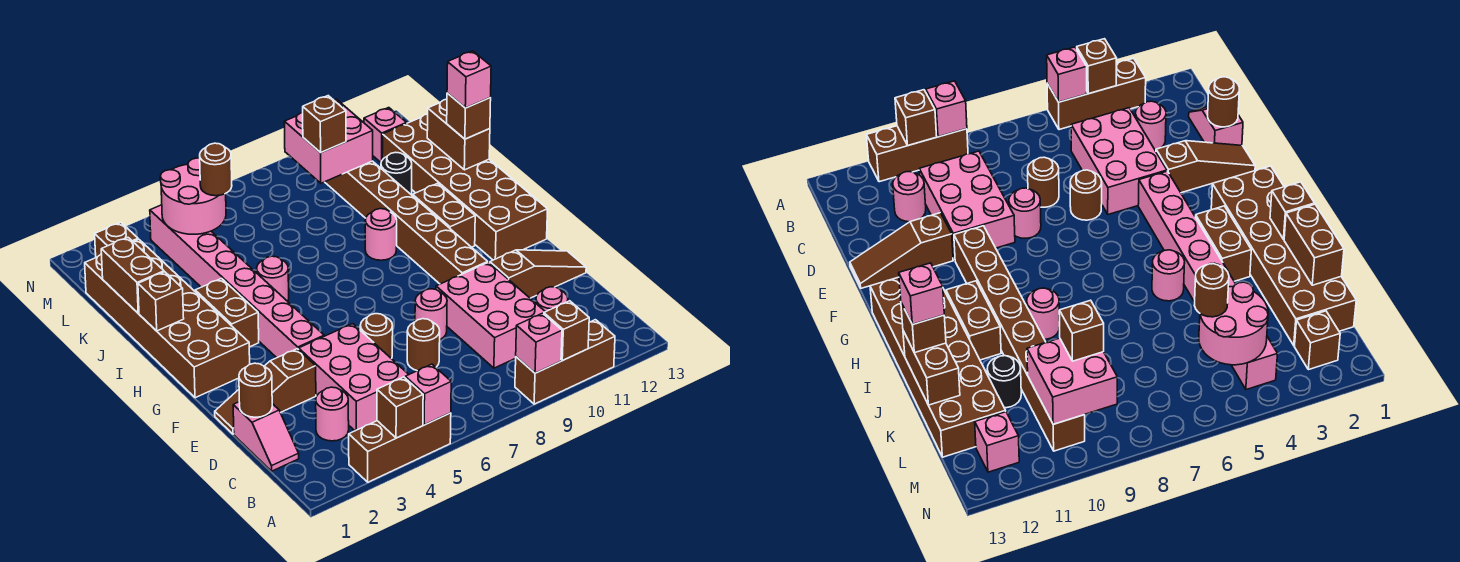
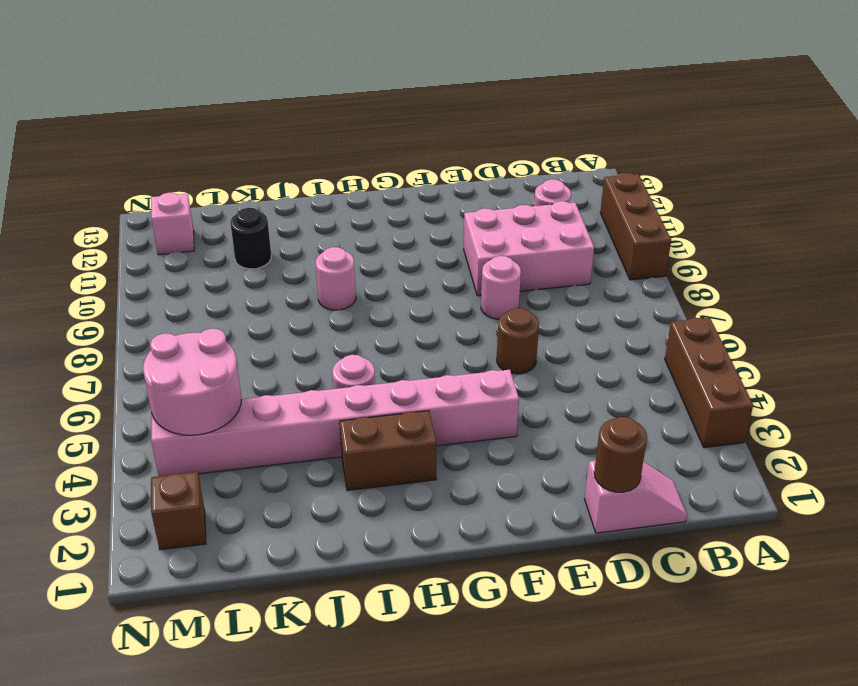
none -> pink round brick C3 level 1
none -> pink brick C4:E5 level 1
none -> brown round brick D7 level 1
none -> brown slope E1:E3 level 1 top 3

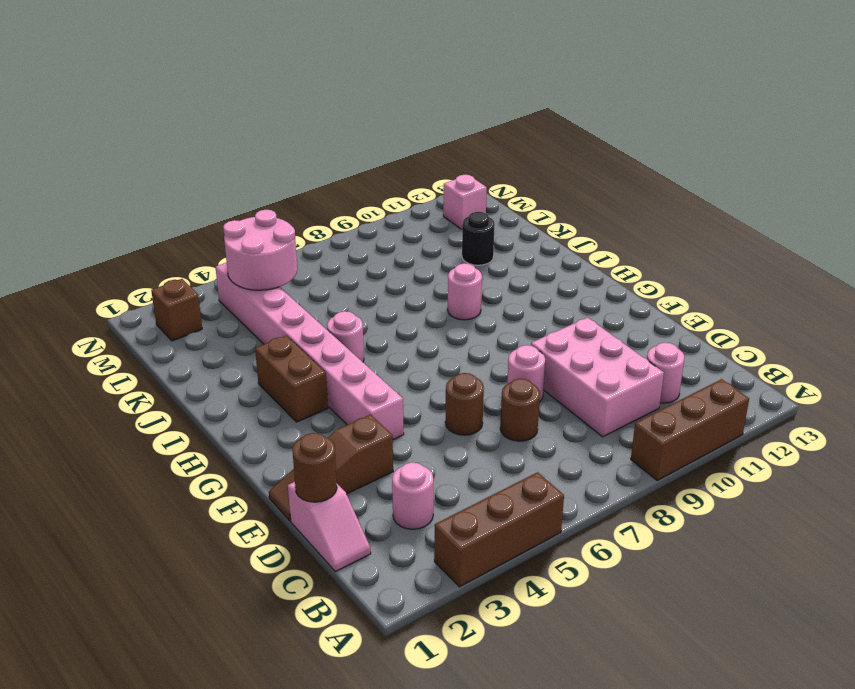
none -> pink brick C4:E5 level 1
none -> brown slope E11:E13 level 1 top 11
none -> brown brick F10:M10 level 1
none -> brown brick G1:L2 level 1

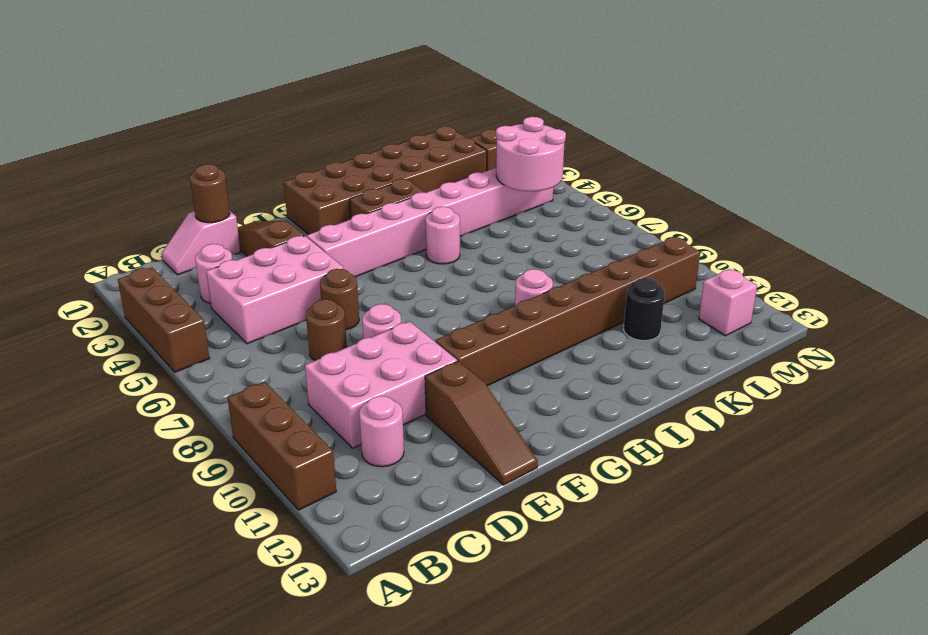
none -> brown brick G12:L13 level 1
none -> brown brick H11:I11 level 1
none -> brown brick A4 level 2
none -> pink brick A5 level 2

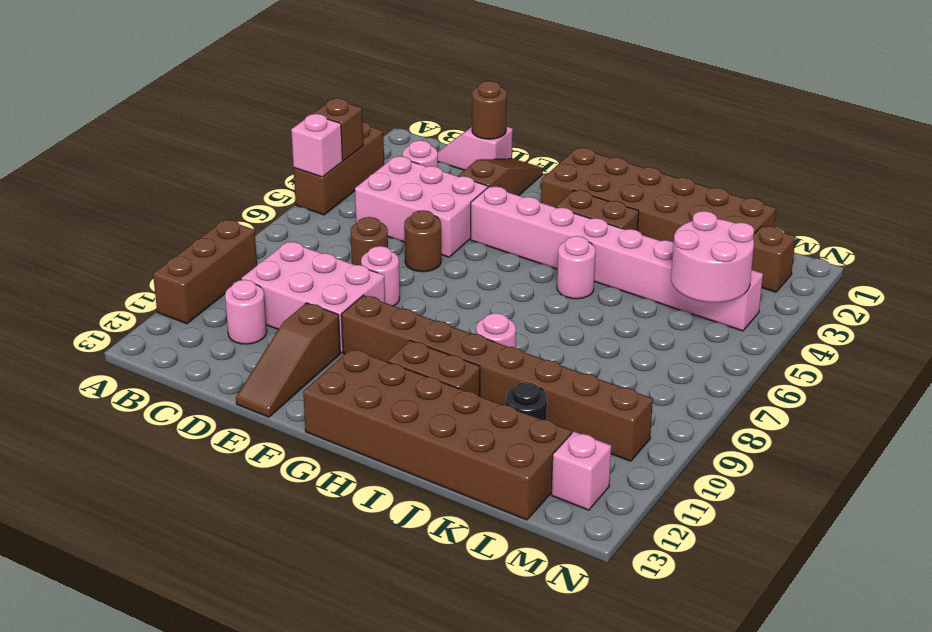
none -> pink brick A9 level 2
none -> brown brick A10 level 2
none -> brown brick I1 level 2
none -> brown brick J1:K1 level 2

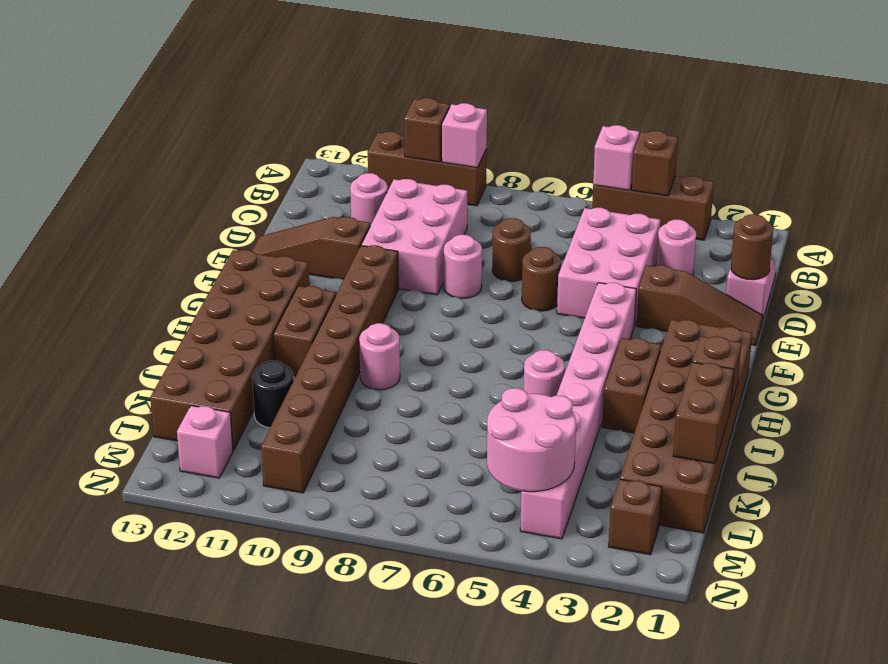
none -> brown brick J13:K13 level 2
none -> pink brick L9:M10 level 2
none -> brown brick J13 level 3
none -> brown round brick L5 level 3

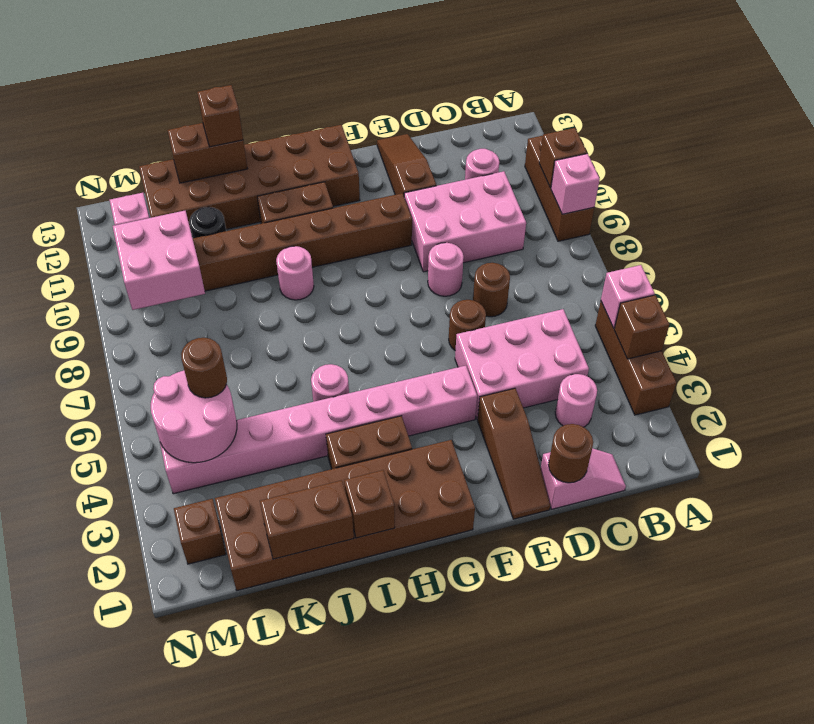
none -> brown brick L9 level 3
none -> pink brick J13 level 4

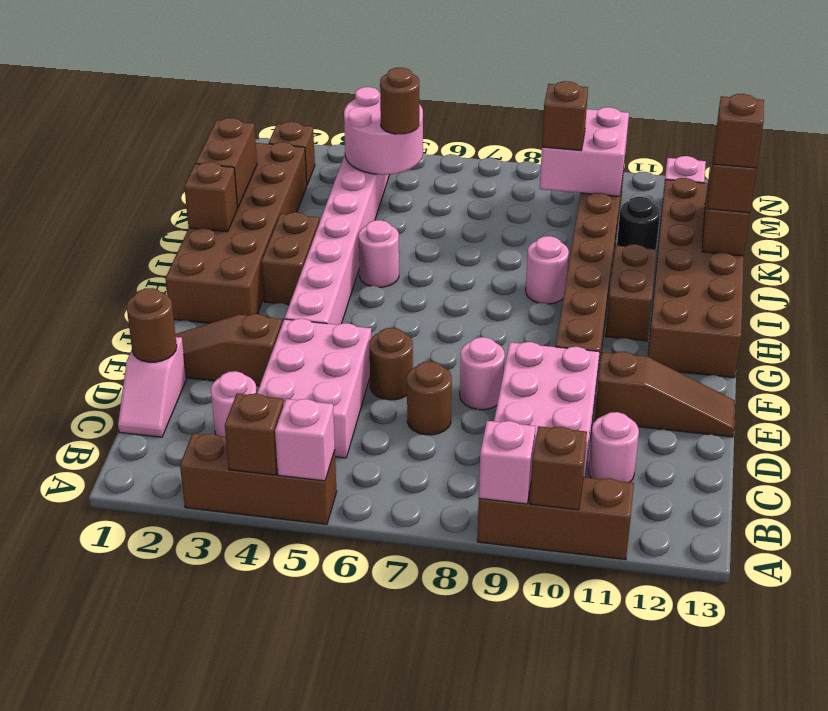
brown brick J13 level 4 -> pink brick J13 level 4

